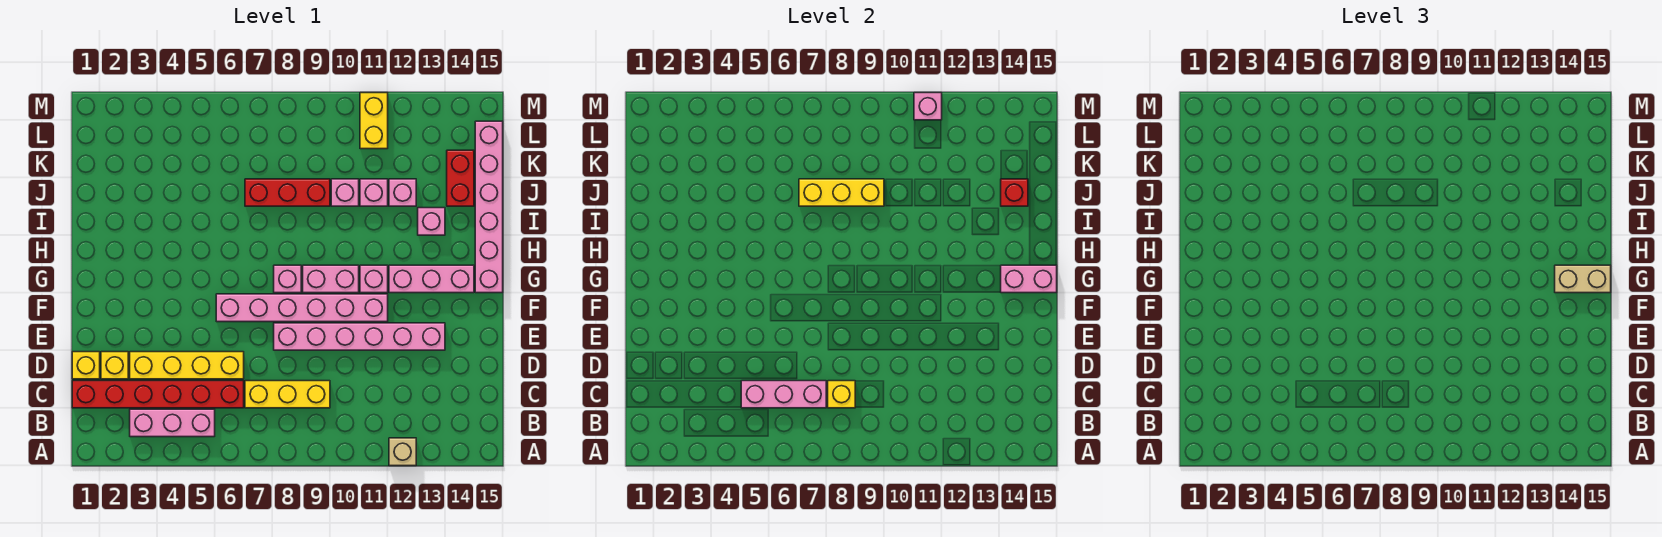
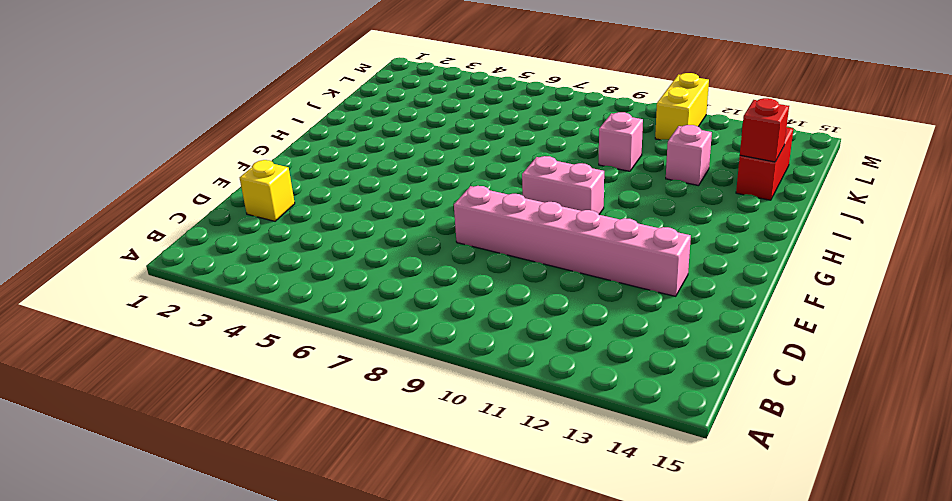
none -> tan brick A12 level 1
none -> pink brick B3:B5 level 1
none -> red brick C1:C6 level 1

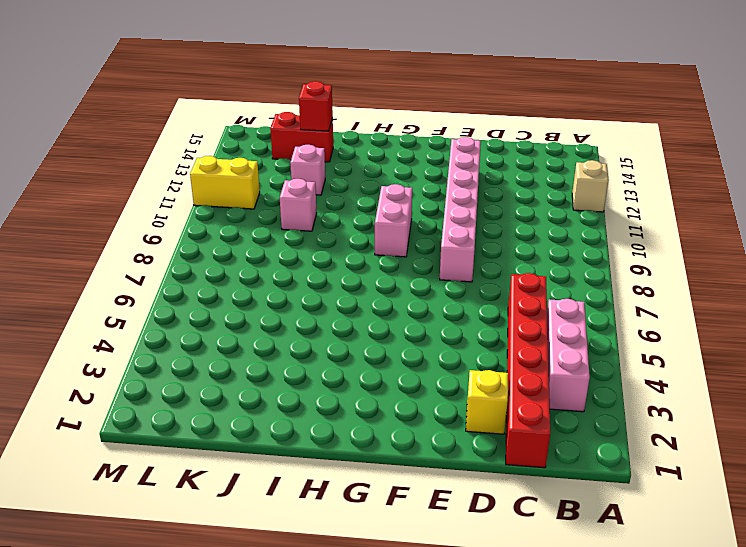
none -> yellow brick C7:C9 level 1
none -> yellow brick D1 level 1
none -> yellow brick D3:D6 level 1

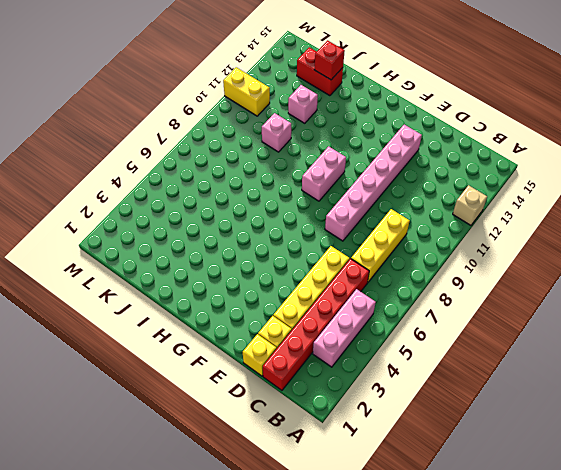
none -> pink brick F6:F11 level 1
none -> pink brick G8 level 1
none -> pink brick G11 level 1

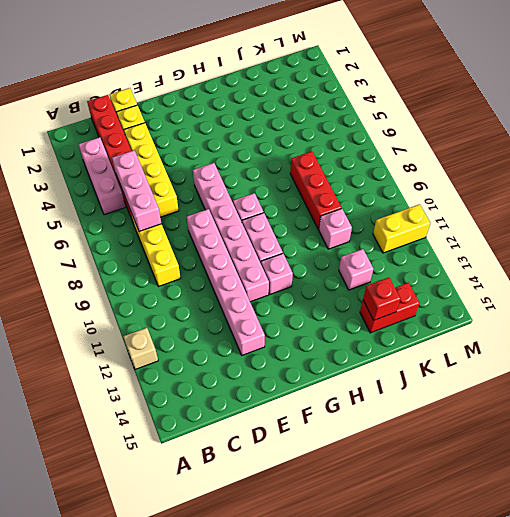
none -> pink brick G12:G14 level 1
none -> pink brick G15:L15 level 1
none -> pink brick I13 level 1

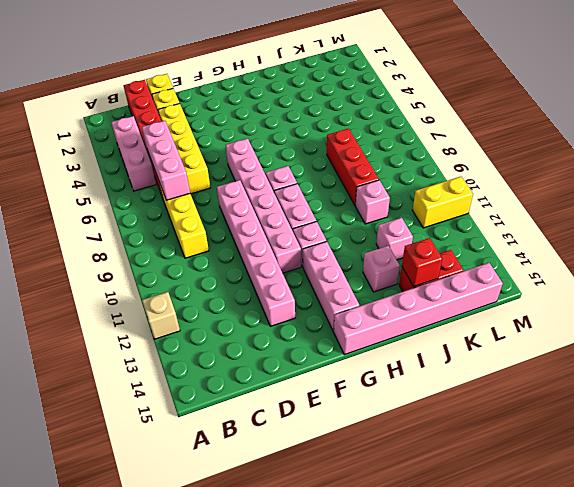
none -> pink brick J11 level 1
none -> yellow brick C8 level 2
none -> pink brick G14:G15 level 2

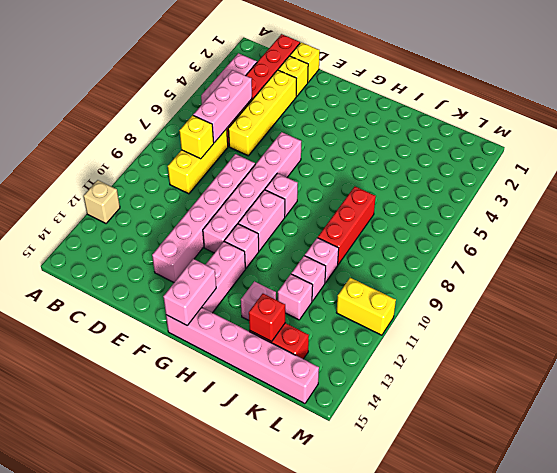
none -> yellow brick J7:J9 level 2
none -> pink brick M11 level 2
none -> tan brick G14:G15 level 3

